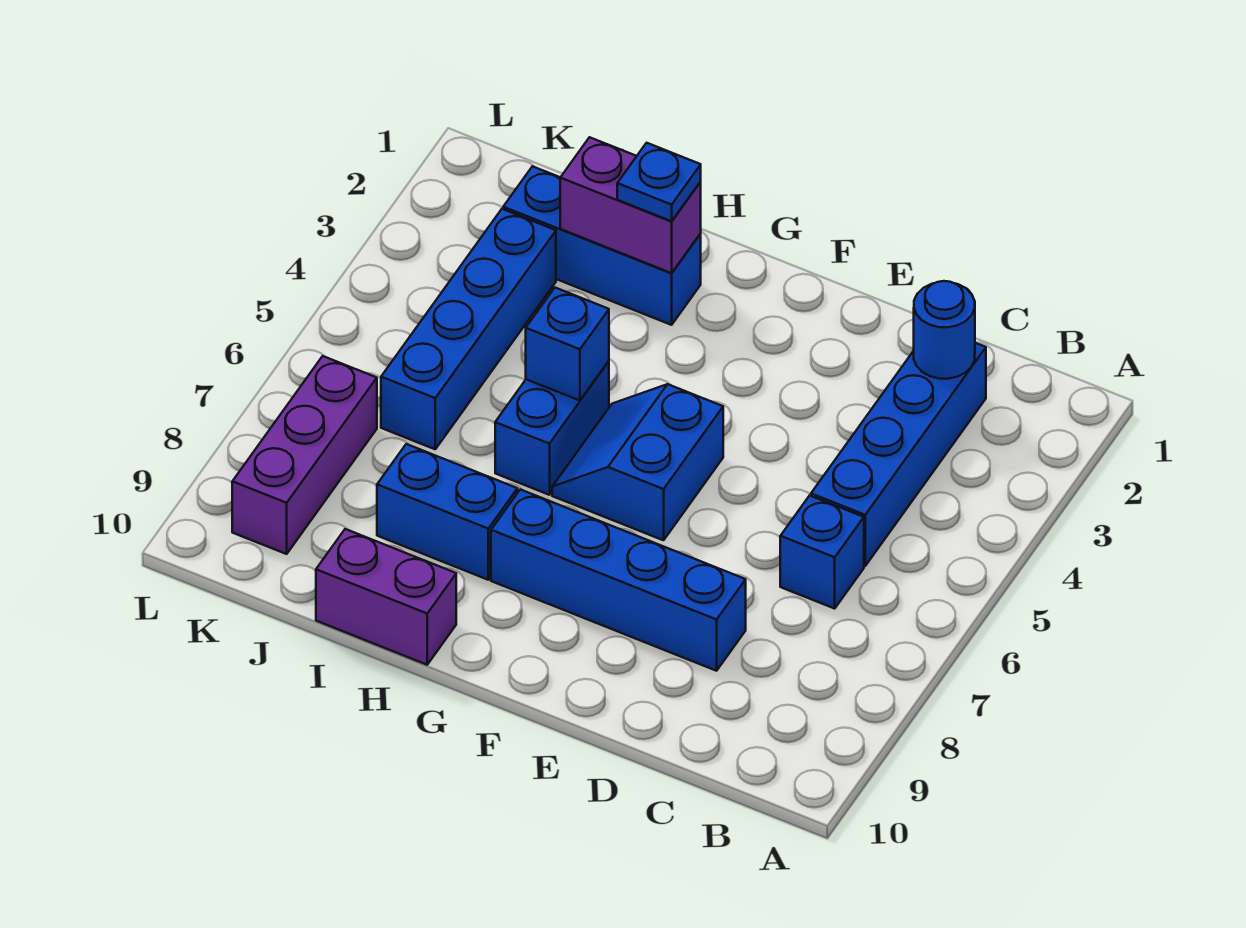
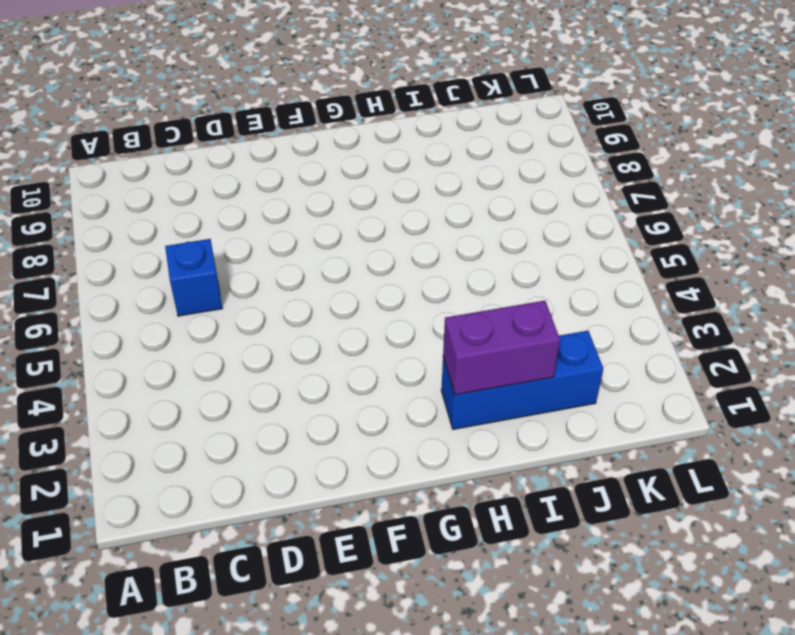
none -> blue brick C2:C5 level 1
none -> blue brick D8:G8 level 1
none -> blue slope F5:G6 level 1 top F

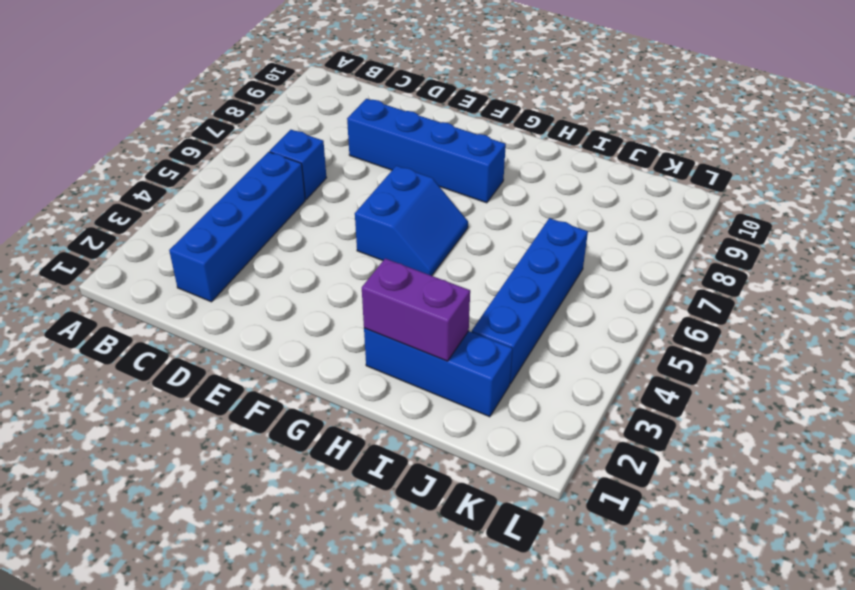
none -> blue brick H5:H6 level 1
none -> blue brick H8:I8 level 1
none -> purple brick H10:I10 level 1

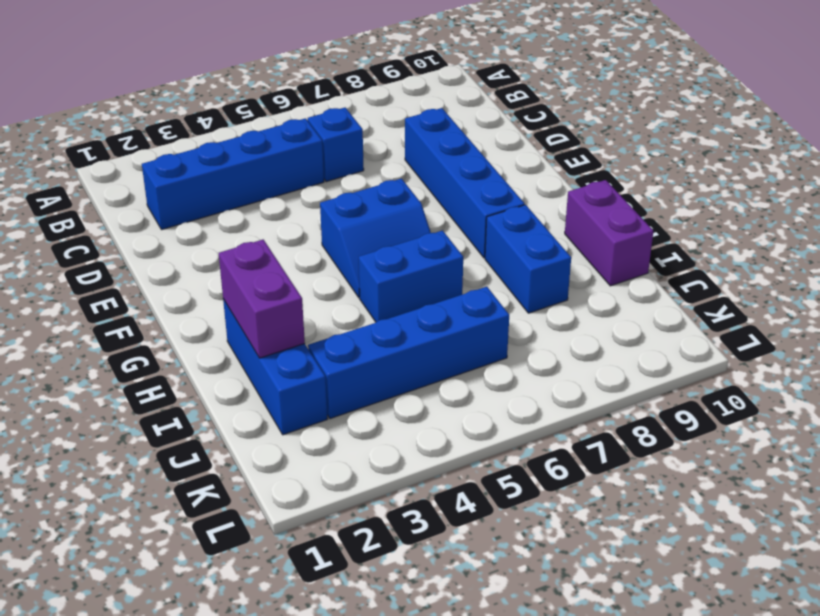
none -> purple brick K7:K9 level 1
none -> blue round brick C2 level 2
none -> blue brick H5 level 2

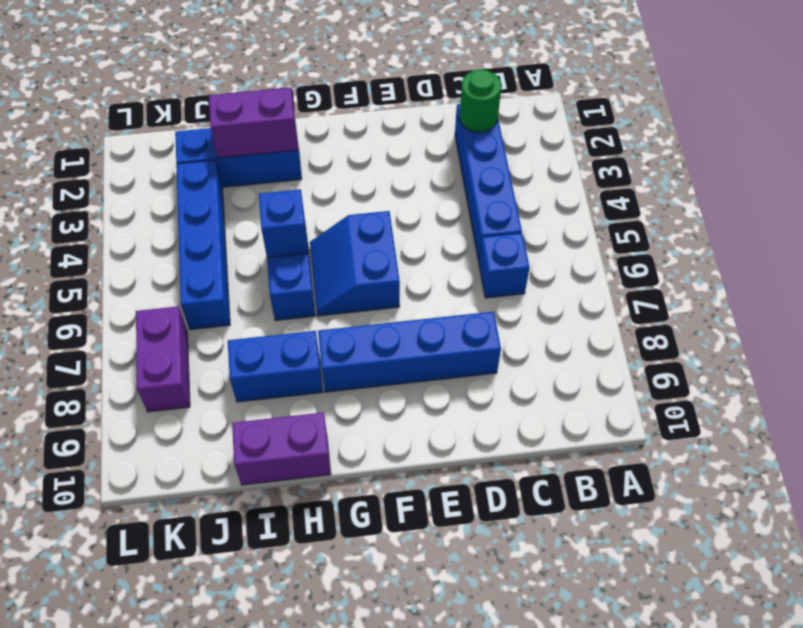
green round brick C2 level 2 -> blue round brick C2 level 2
purple brick K7:K8 level 1 -> purple brick K7:K9 level 1
none -> blue plate H2 level 3

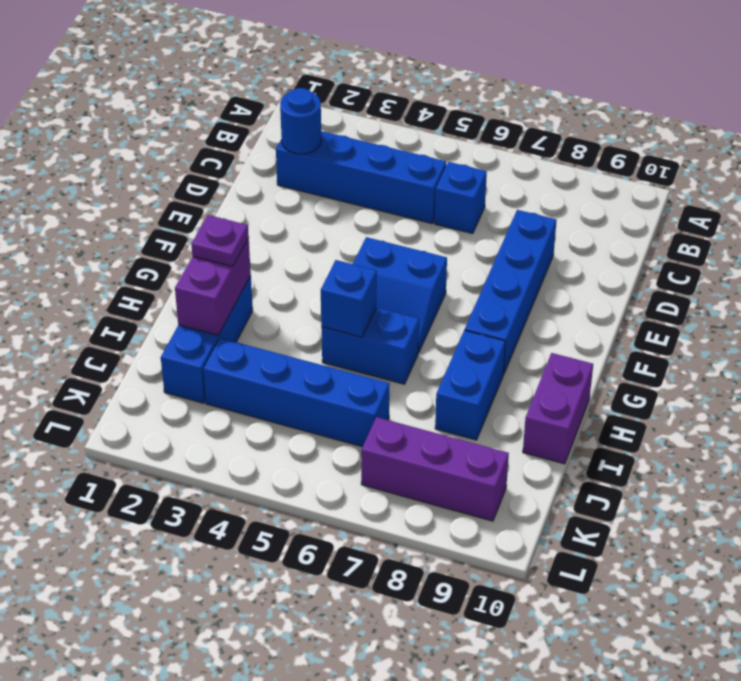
purple plate H2 level 3 -> blue plate H2 level 3

